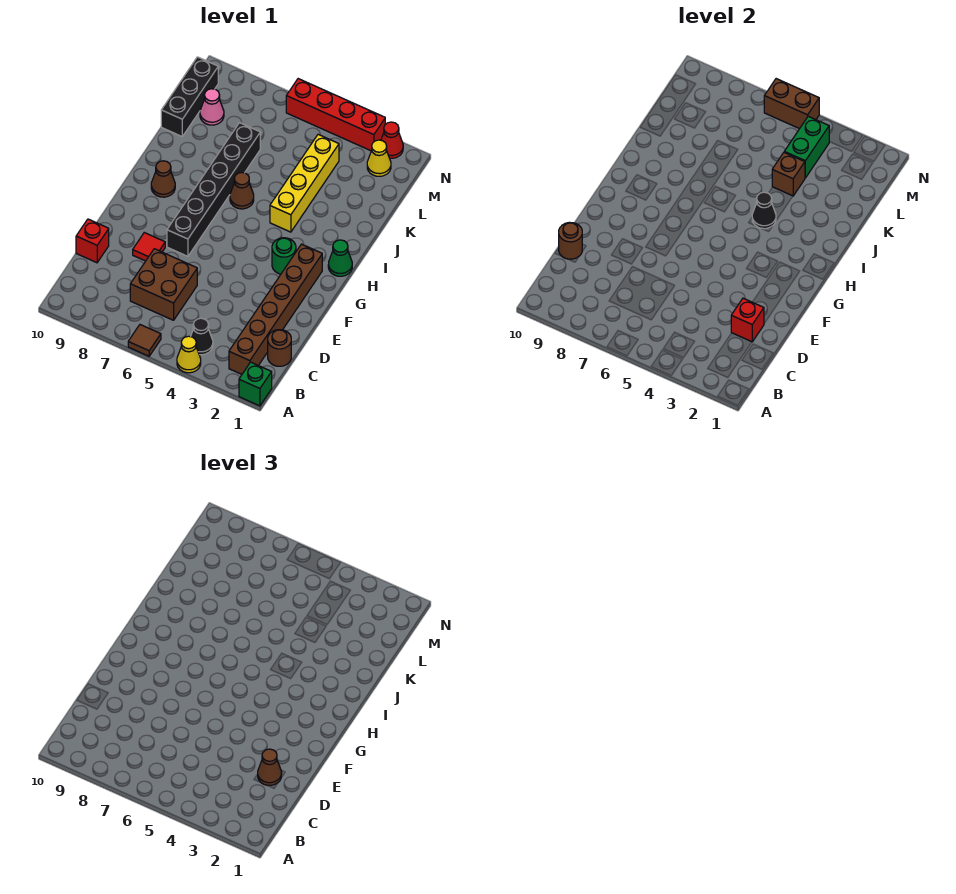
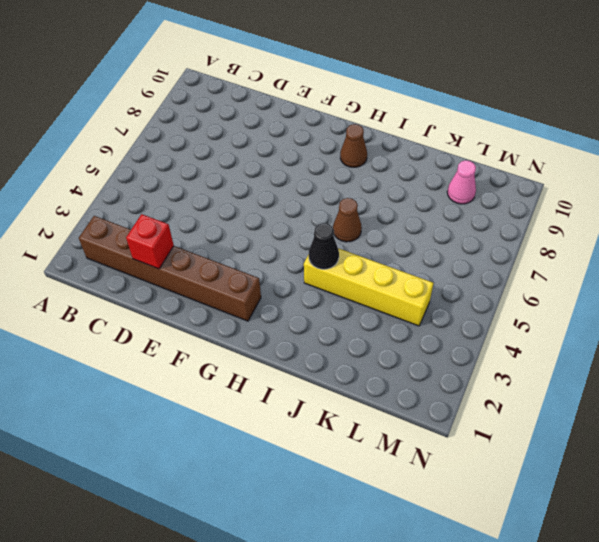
none -> green brick A1 level 1
none -> yellow cone A4 level 1
none -> brown tile A6 level 1

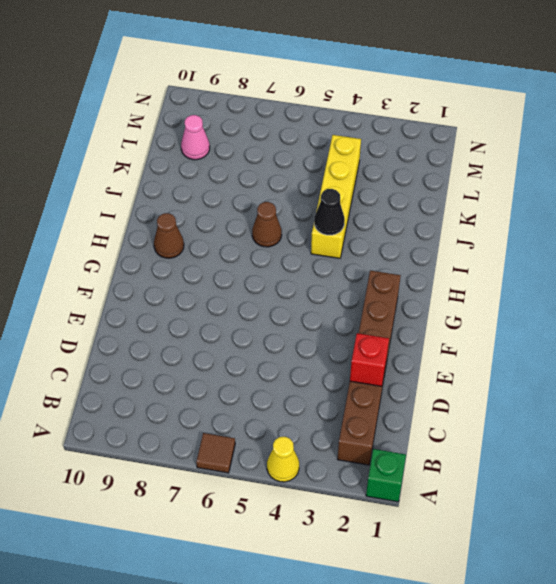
none -> black cone B4 level 1
none -> brown round brick C1 level 1
none -> brown brick C6:D7 level 1

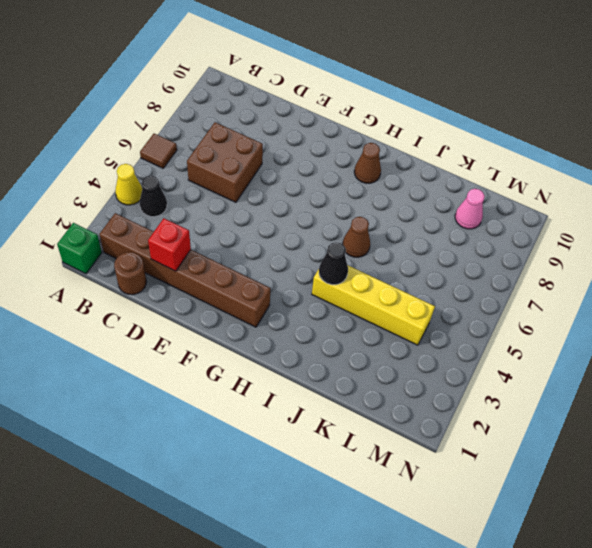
none -> red brick D10 level 1
none -> red tile E8 level 1
none -> black brick F7:K7 level 1

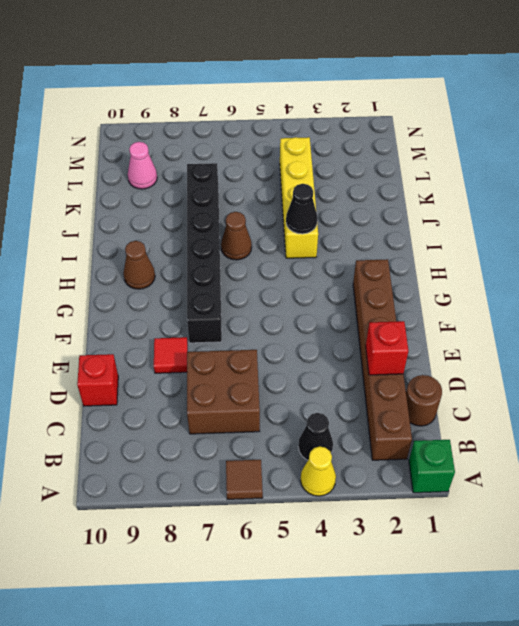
none -> green round brick G3 level 1
none -> green cone H1 level 1
none -> black brick K10:M10 level 1

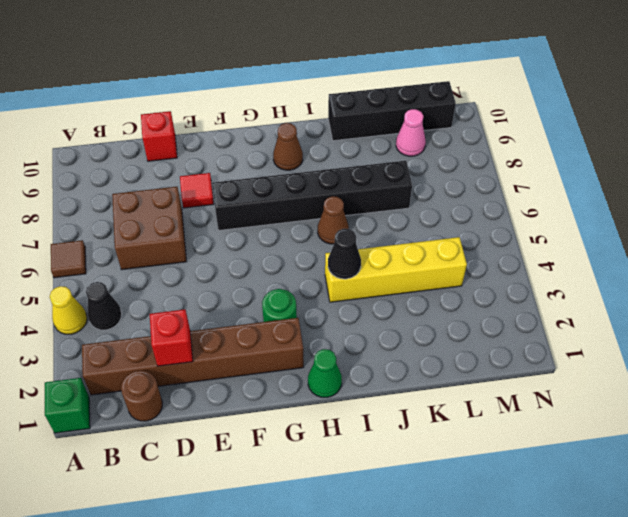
black brick J10:M10 level 1 -> black brick K10:M10 level 1
none -> yellow cone M2 level 1
none -> red cone N2 level 1
none -> red brick N3:N6 level 1

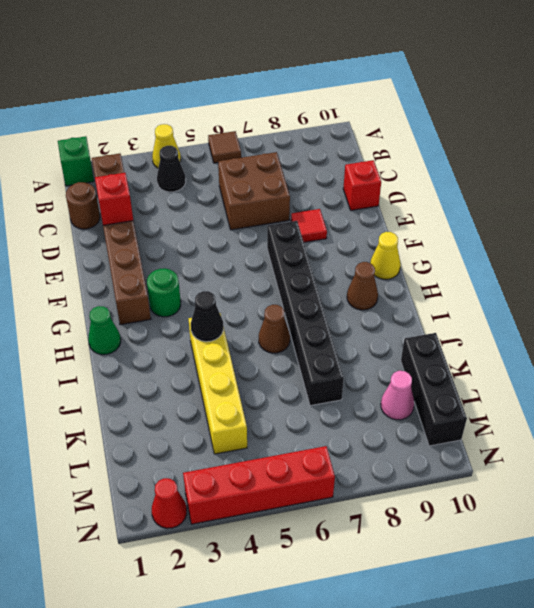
yellow cone G10 level 1 -> yellow cone M2 level 1
none -> brown round brick D10 level 2
none -> brown brick K4 level 2
none -> green brick L4:M4 level 2

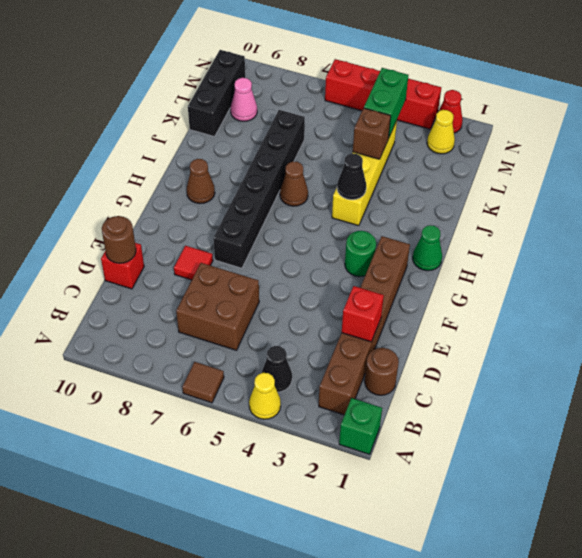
none -> brown brick N5:N6 level 2
none -> brown cone D2 level 3

